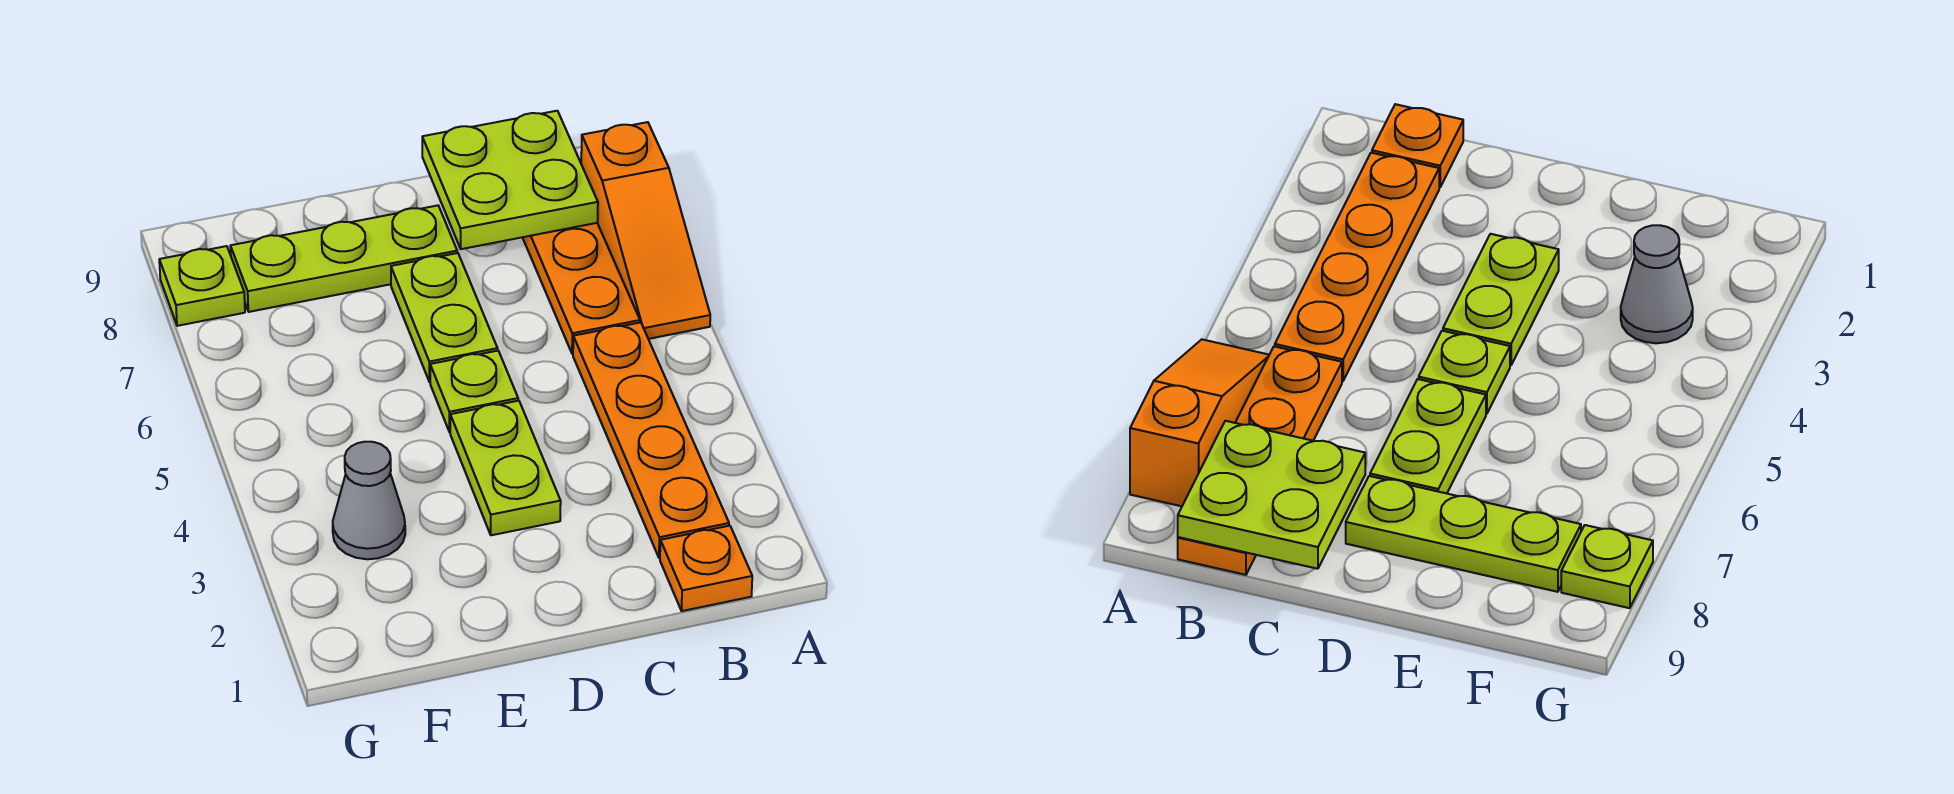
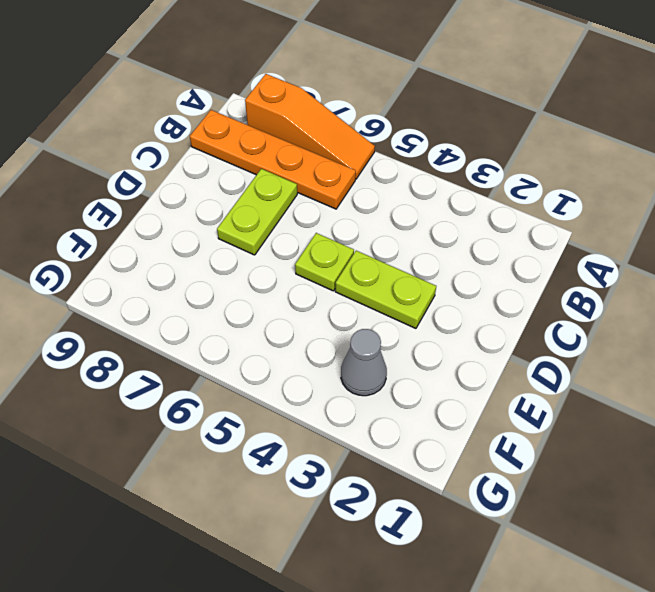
lime plate C7:D7 level 1 -> lime plate D6:D7 level 1
none -> orange plate B1 level 1
none -> orange plate B2:B5 level 1

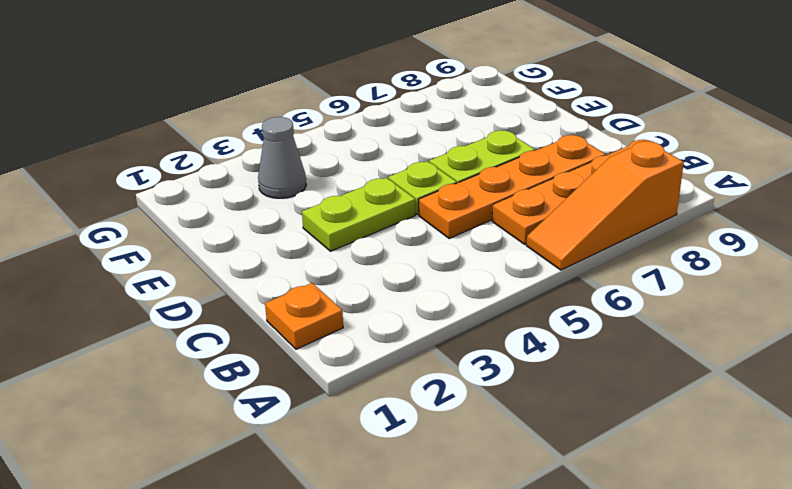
orange plate C5:C8 level 1 -> orange plate B2:B5 level 1
none -> lime plate D8:F8 level 1
none -> lime plate G8 level 1

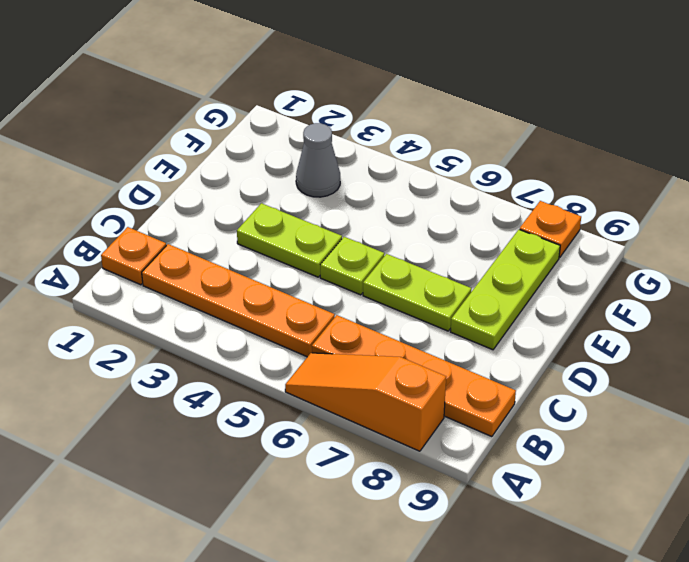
orange plate G8 level 1 -> lime plate G8 level 1
none -> lime plate B8:C9 level 2

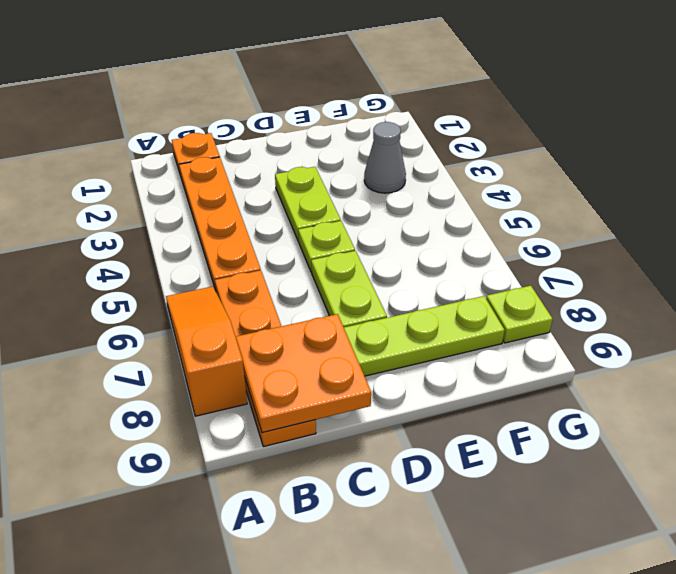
orange plate B8:C9 level 2 -> lime plate B8:C9 level 2

